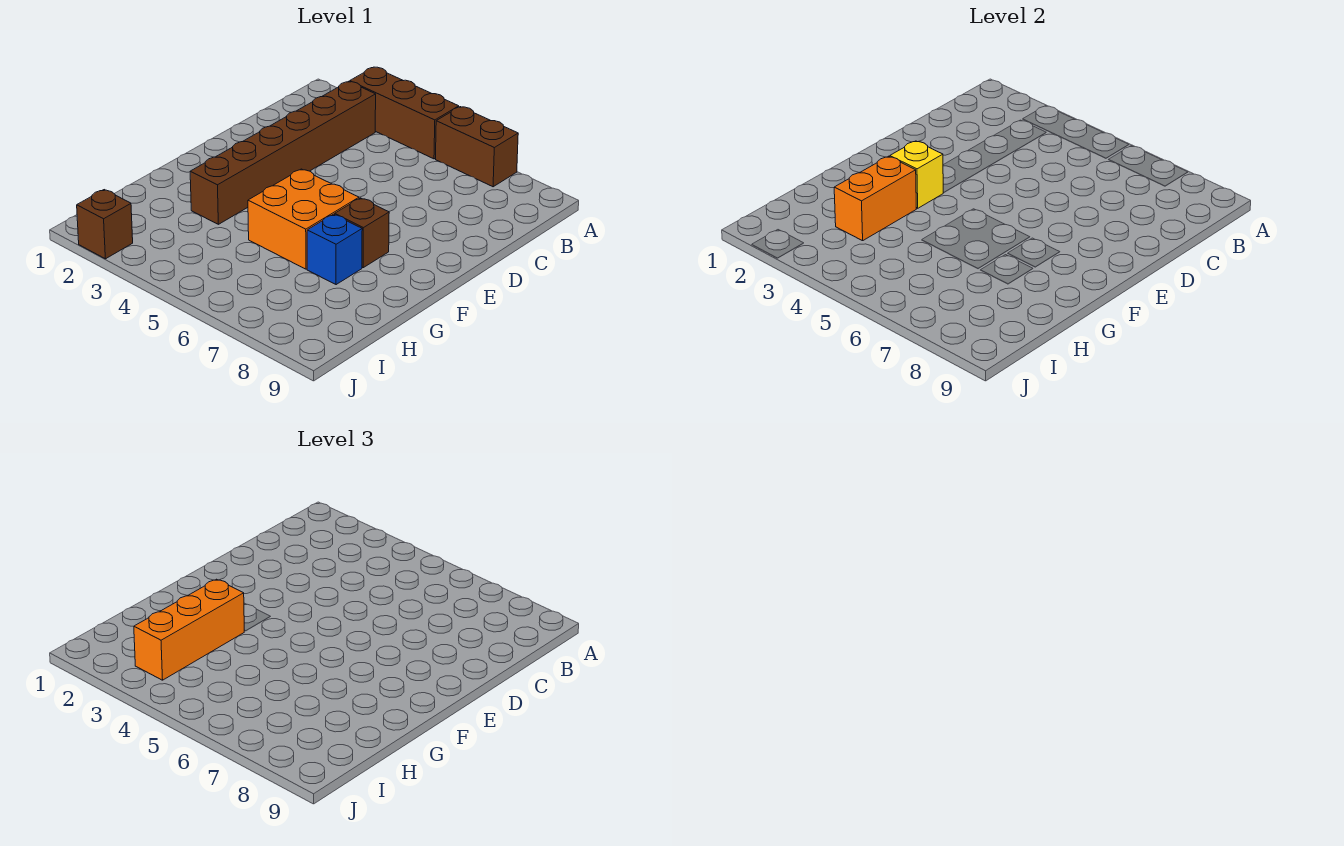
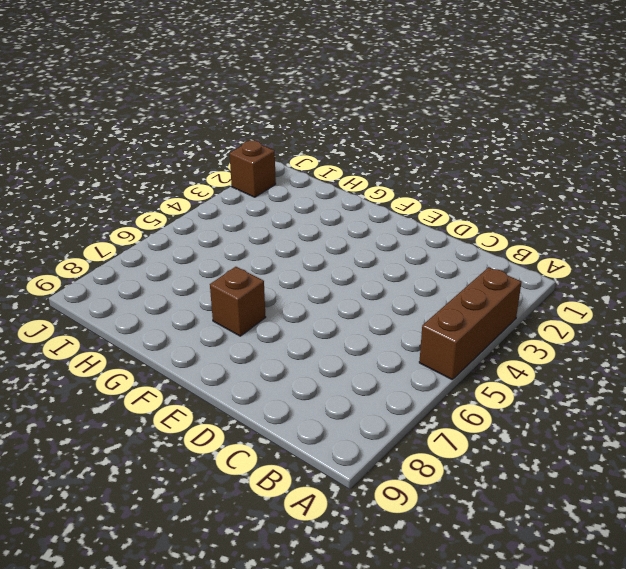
none -> brown brick A6:A7 level 1
none -> brown brick B3:G3 level 1

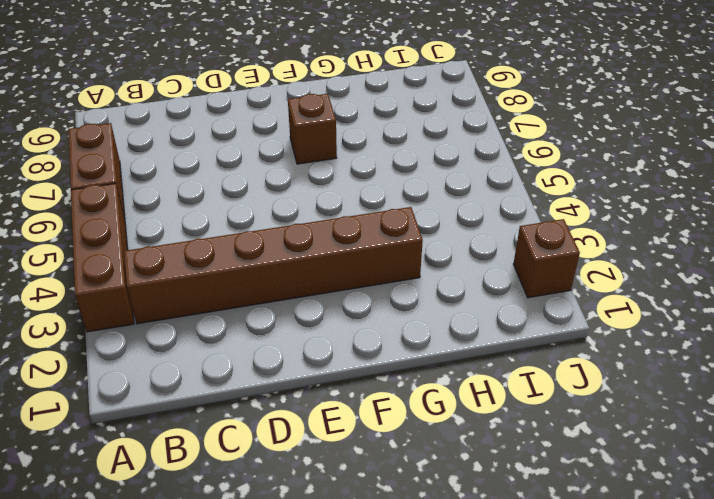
none -> orange brick F5:G6 level 1
none -> blue brick G7 level 1

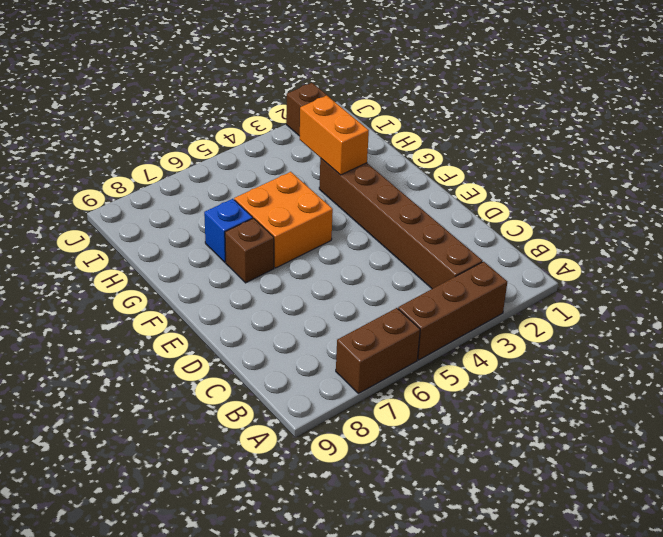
none -> yellow brick F3 level 2
none -> orange brick G3:I3 level 3

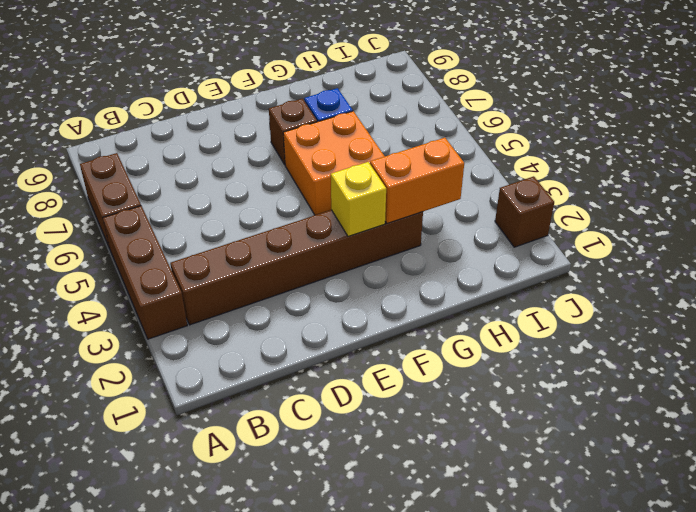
none -> orange brick G3:I3 level 3

